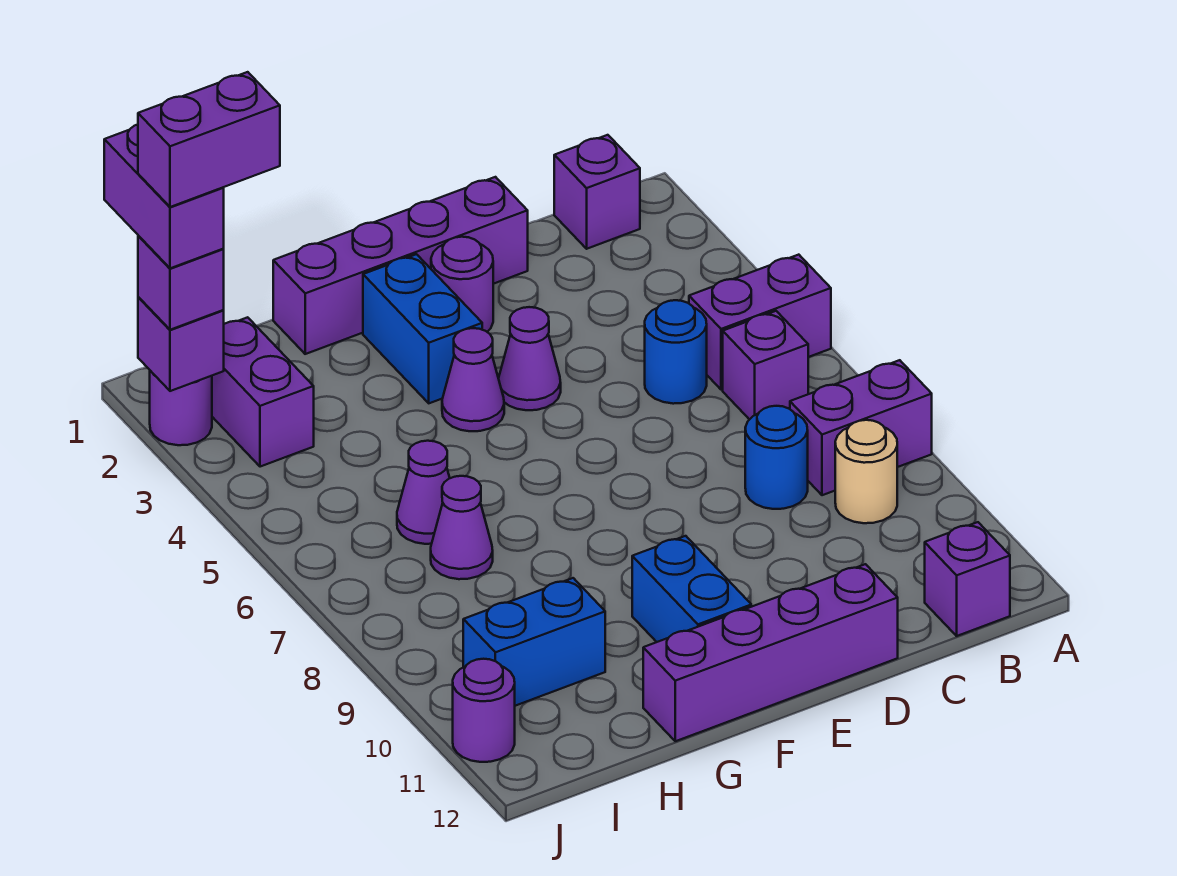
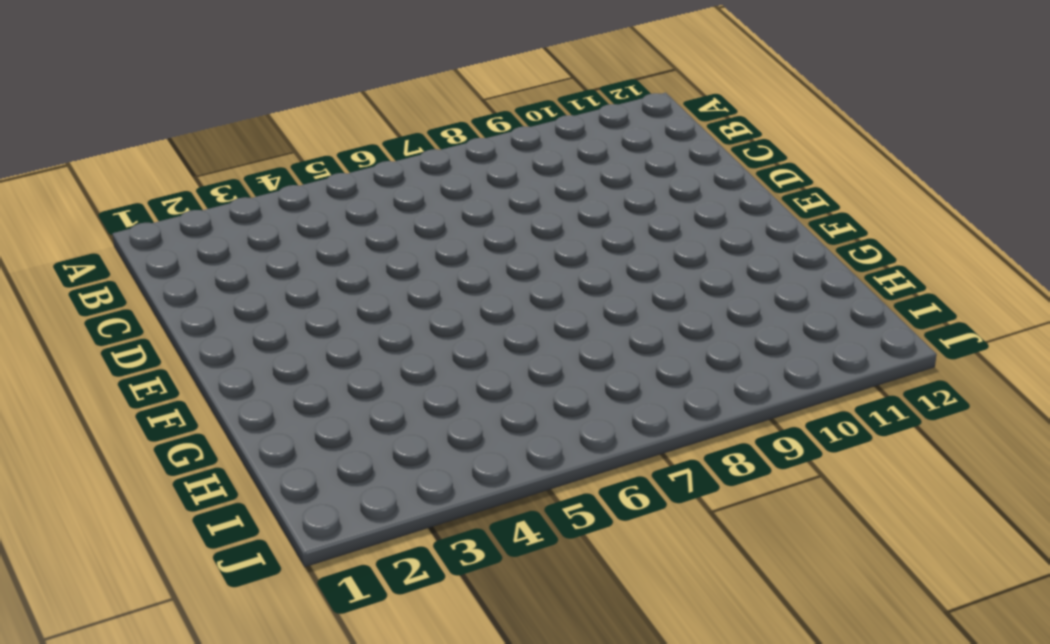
none -> purple brick A5:B5 level 1
none -> purple brick A8:B8 level 1
none -> purple brick B1 level 1

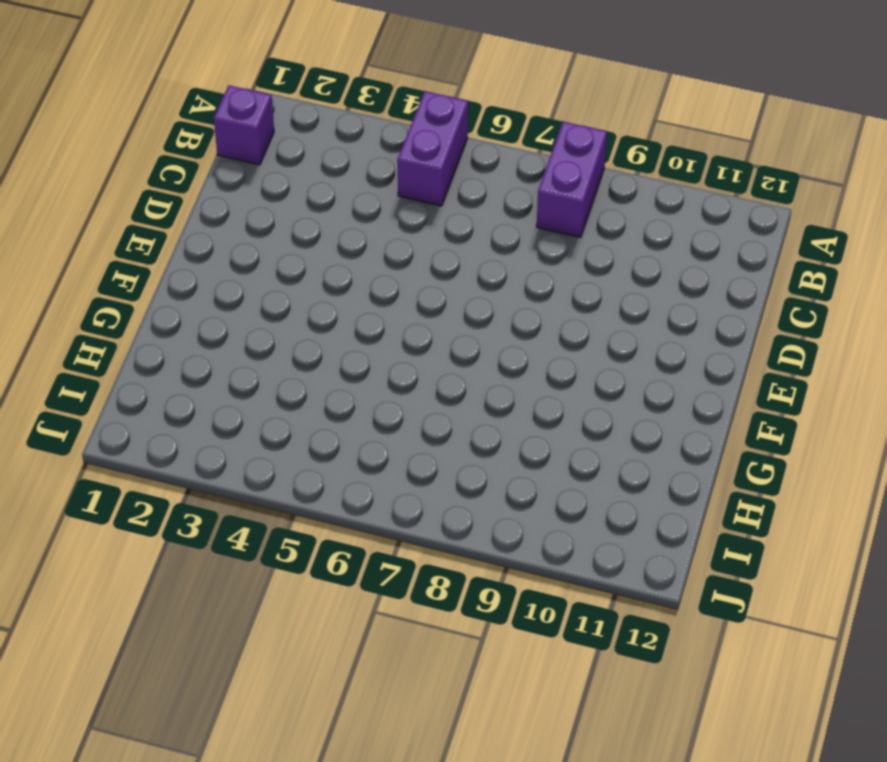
none -> purple brick B6 level 1
none -> tan round brick B9 level 1
none -> purple brick B12 level 1

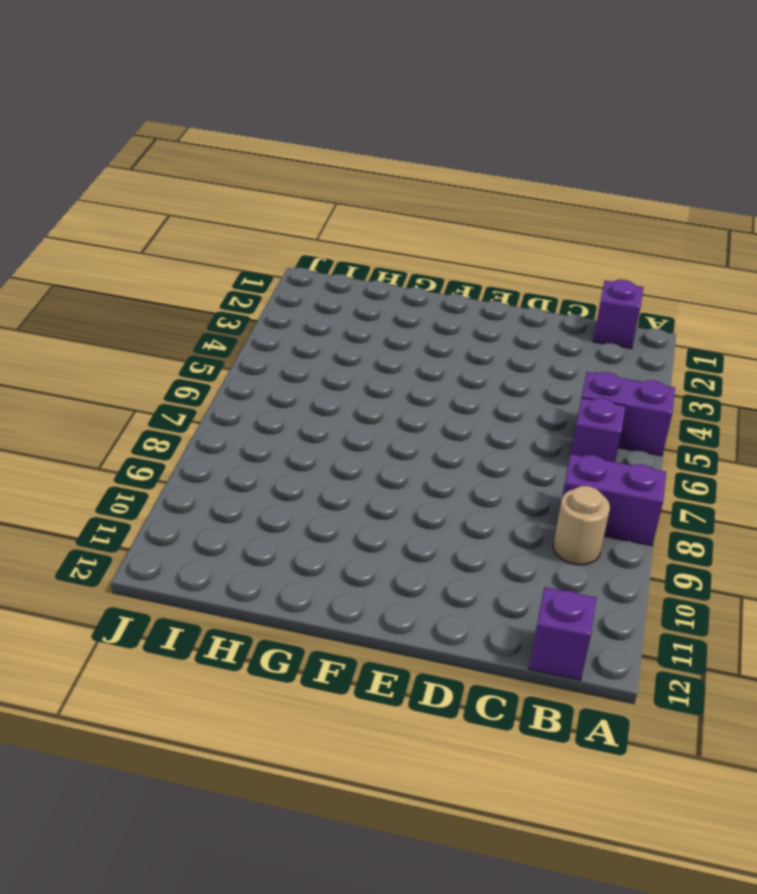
none -> blue round brick C5 level 1
none -> blue round brick C8 level 1
none -> purple brick D1:G1 level 1

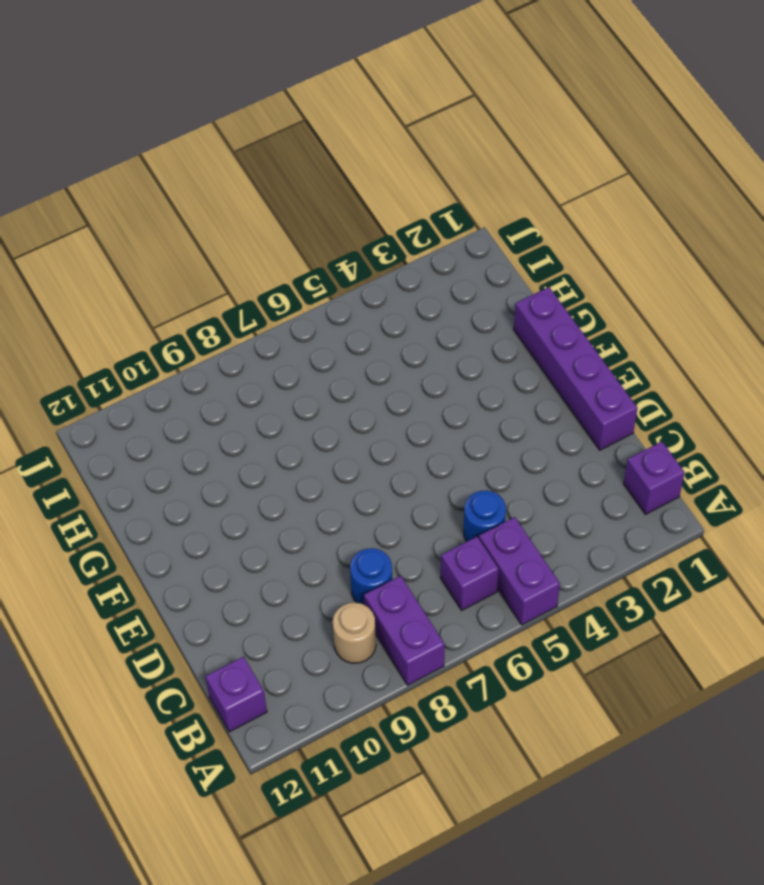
none -> purple brick D12:G12 level 1
none -> purple round brick E2 level 1
none -> purple cone E4 level 1

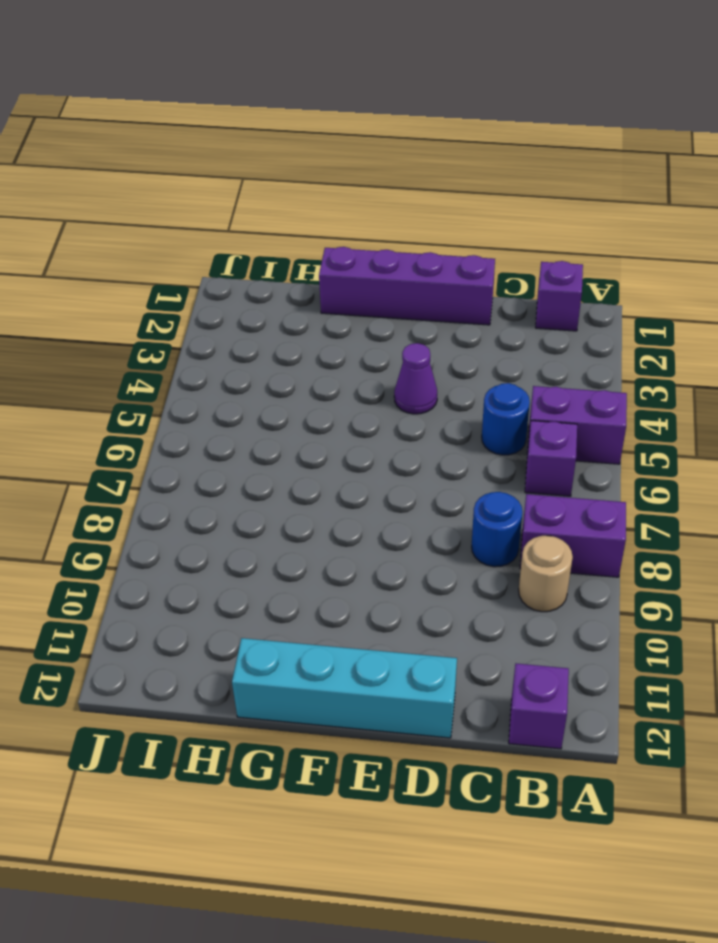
cyan brick D12:G12 level 1 -> purple brick D12:G12 level 1
none -> purple round brick E2 level 1
none -> blue brick F2:F3 level 1
none -> purple cone F4 level 1

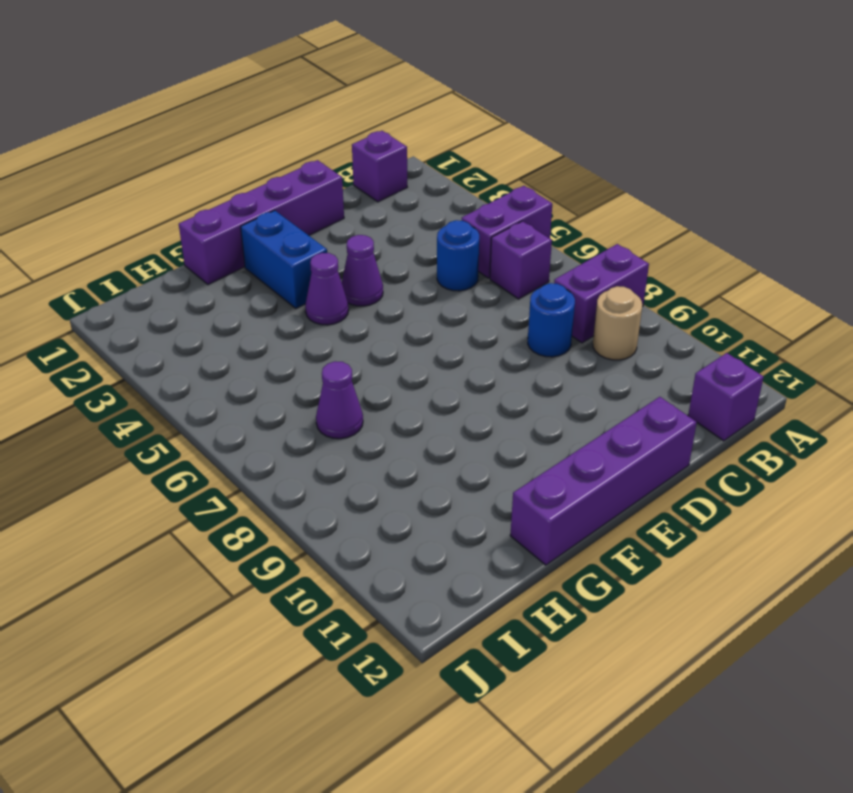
none -> purple round brick E2 level 1
none -> blue brick F10:F11 level 1
none -> purple cone H6 level 1

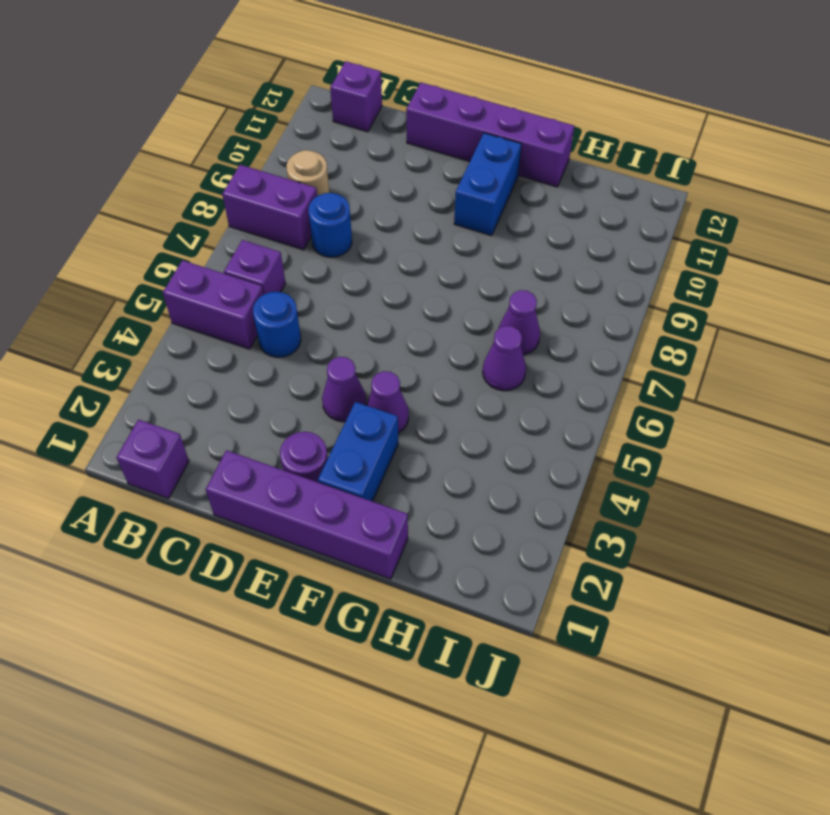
none -> blue brick H10:I10 level 1
none -> purple brick I2:I3 level 1
none -> purple round brick J2 level 1

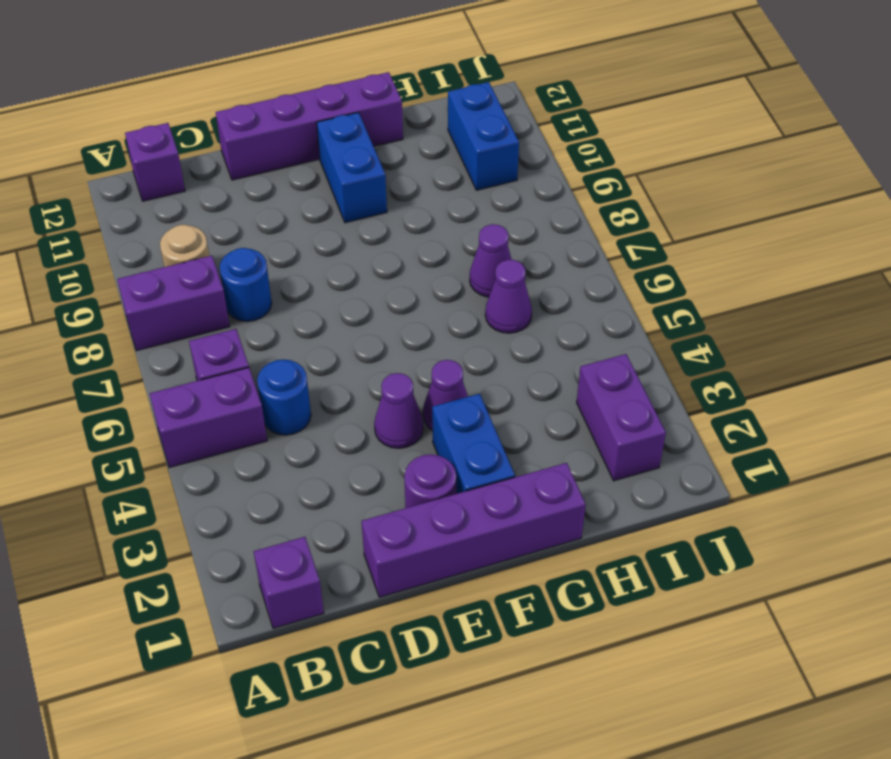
blue brick I10:I11 level 1 -> blue brick H10:I10 level 1
none -> purple round brick J2 level 1
none -> purple round brick J11 level 1
none -> purple brick J2 level 2

